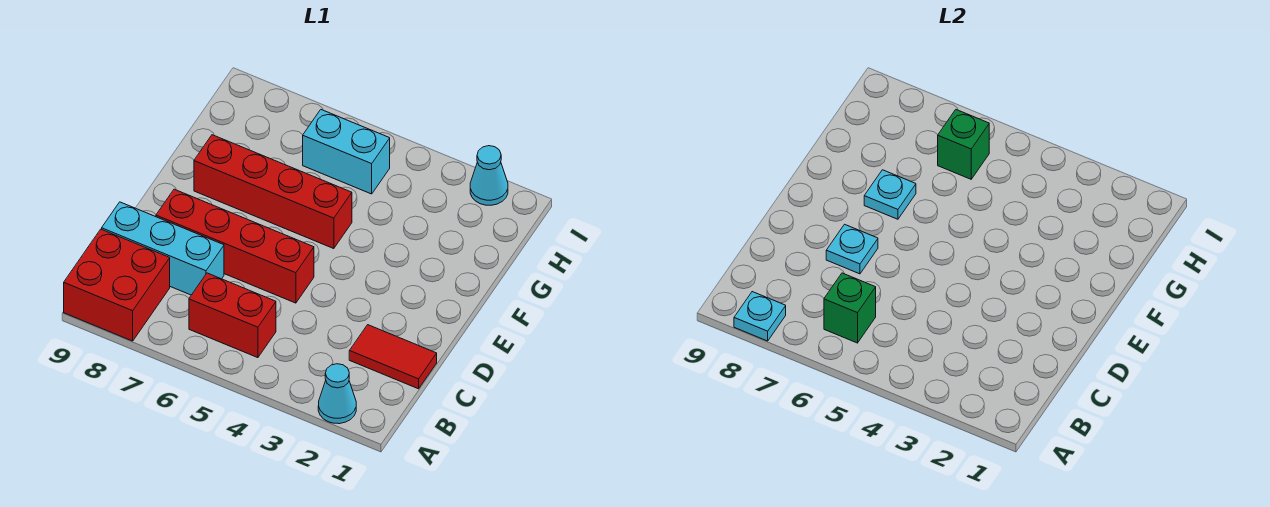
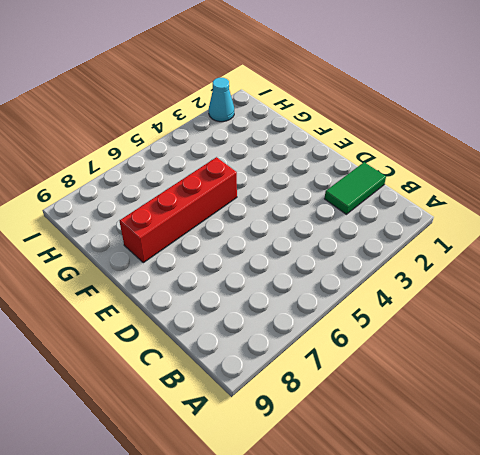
green tile C1:C2 level 1 -> red tile C1:C2 level 1
none -> cyan cone A2 level 1
none -> red brick A8:B9 level 1
none -> red brick B5:B6 level 1

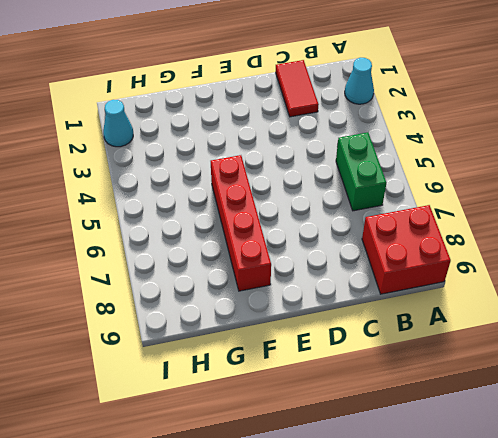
green brick B5:B6 level 1 -> red brick B5:B6 level 1
none -> cyan brick C7:C9 level 1
none -> red brick D5:D8 level 1
none -> cyan brick H5:H6 level 1

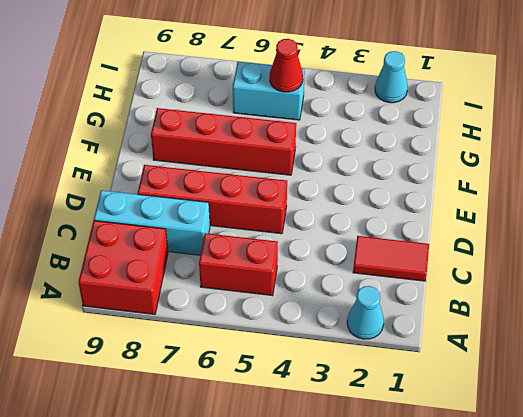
red cone H5 level 2 -> none
none -> cyan plate A8 level 2
none -> green brick B6 level 2
none -> cyan plate D7 level 2

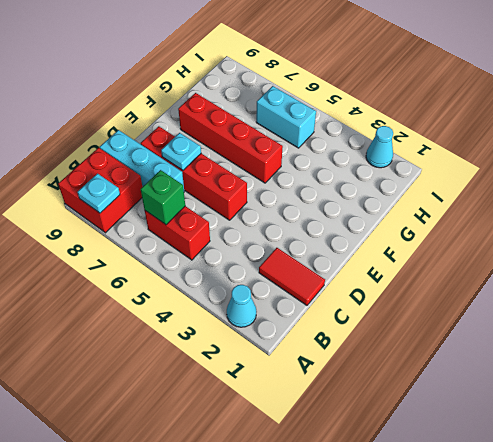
none -> cyan plate F7 level 2
none -> green brick H6 level 2

